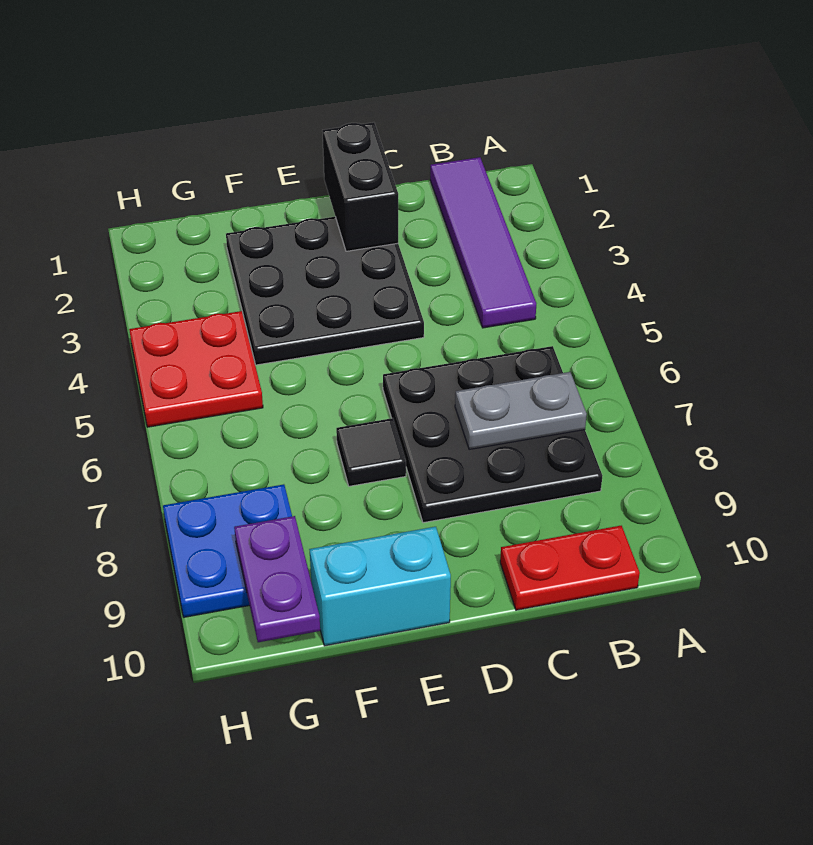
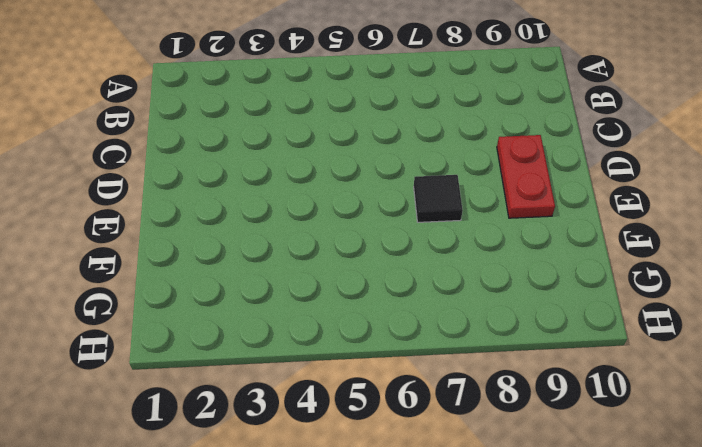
red plate D9:E9 level 1 -> red plate B10:C10 level 1
none -> purple tile B1:B4 level 1
none -> black plate B6:D8 level 1

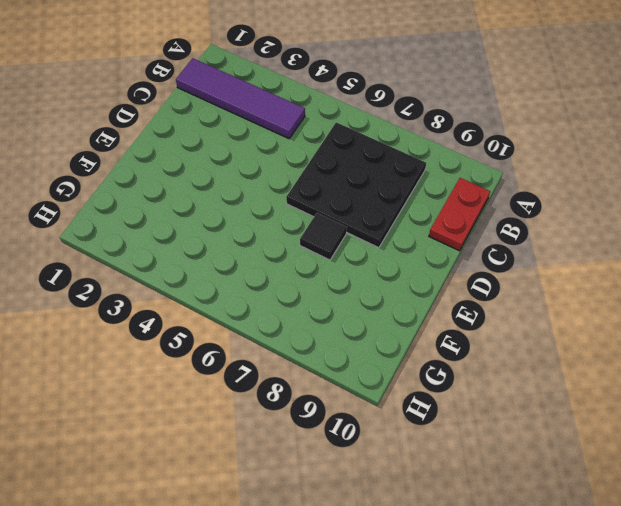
none -> black plate D2:F4 level 1
none -> cyan brick E10:F10 level 1

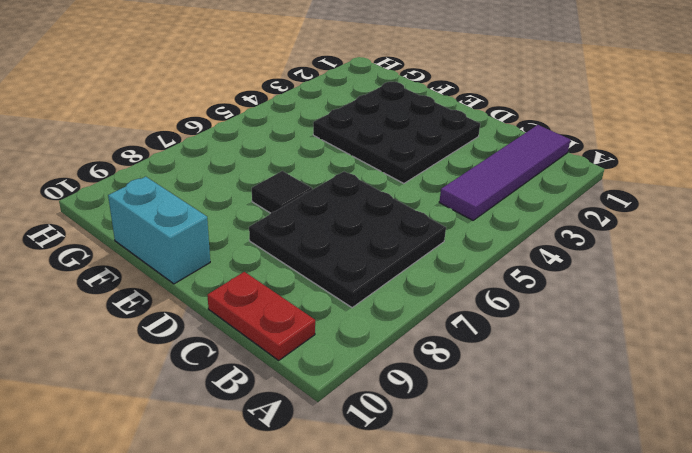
none -> red plate G4:H5 level 1
none -> blue plate G8:H9 level 1

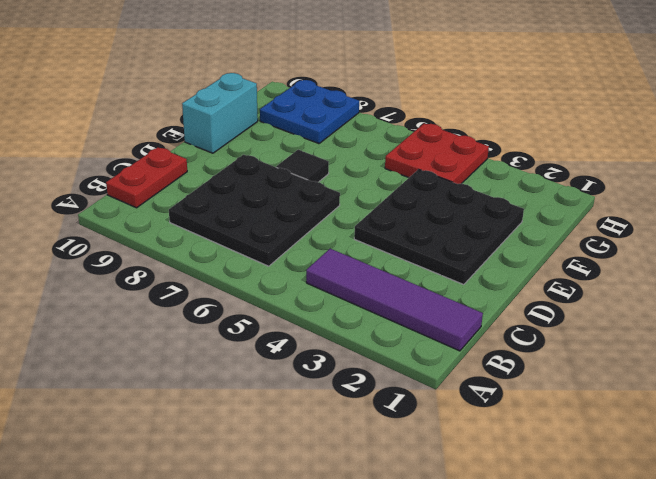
none -> grey plate B7:C7 level 2
none -> black brick D1:D2 level 2

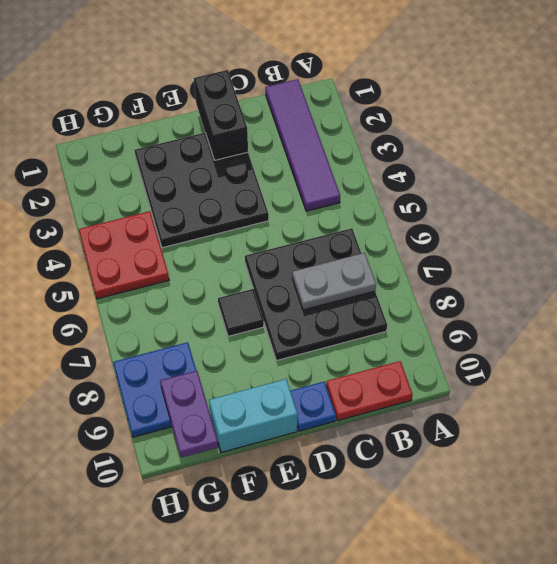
blue plate D10 level 1 -> none

